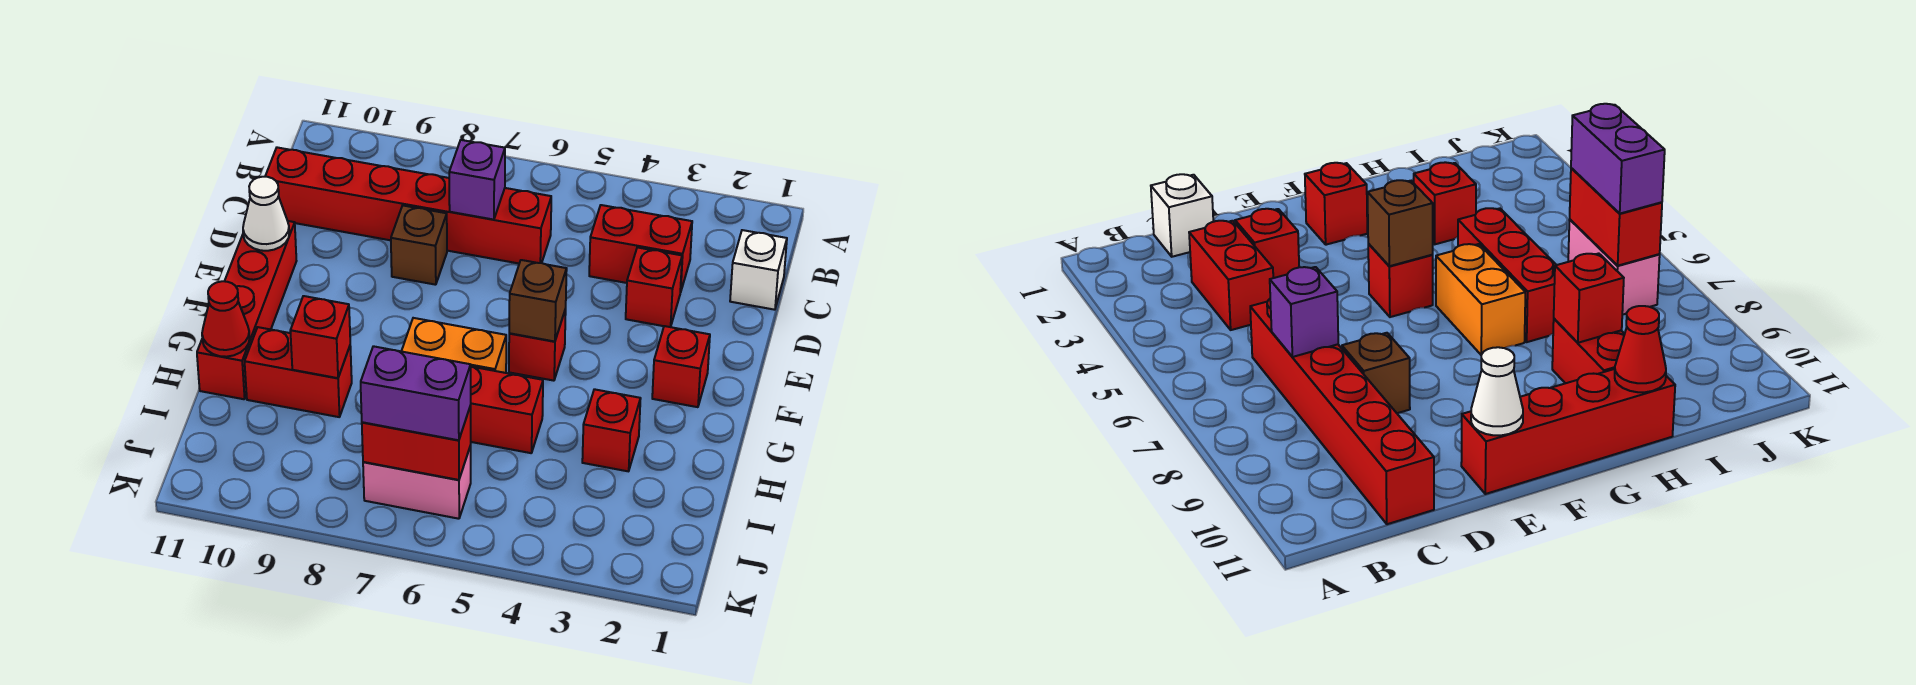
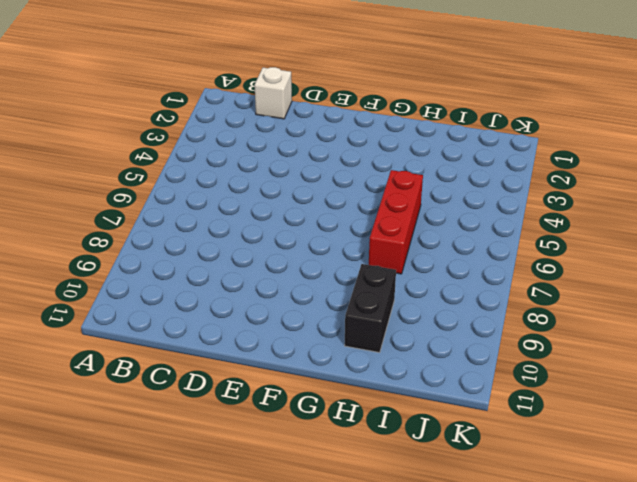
black brick H9:H10 level 1 -> red brick H9:H10 level 1
none -> red brick C3:C4 level 1
none -> red brick C6:C11 level 1
none -> red brick D3 level 1

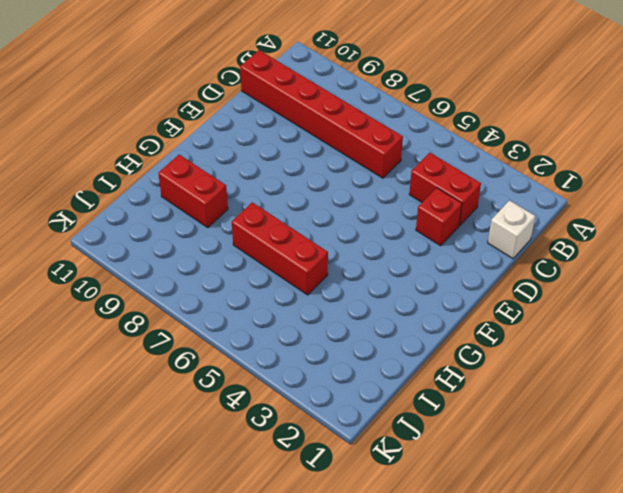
none -> brown brick D8 level 1
none -> red brick E11:H11 level 1
none -> red brick F2 level 1

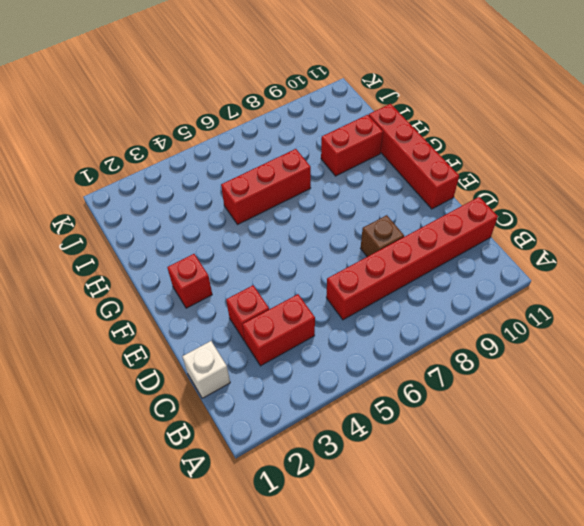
none -> red brick F5 level 1
none -> orange brick G6:G7 level 1
none -> red brick H3 level 1

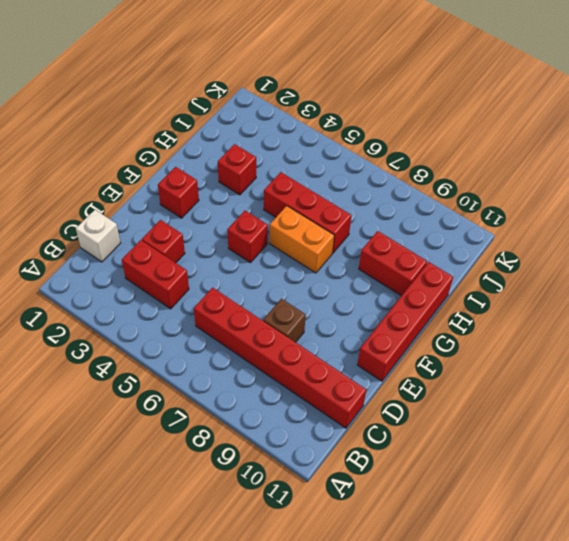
none -> pink brick J6:J7 level 1
none -> purple brick C7 level 2
none -> white cone E11 level 2

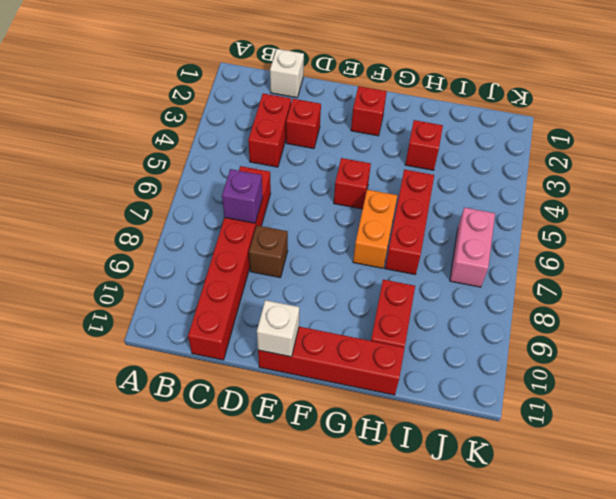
white brick E11 level 2 -> white cone E11 level 2
none -> brown brick F5 level 2
none -> red brick H9 level 2
none -> red cone H11 level 2

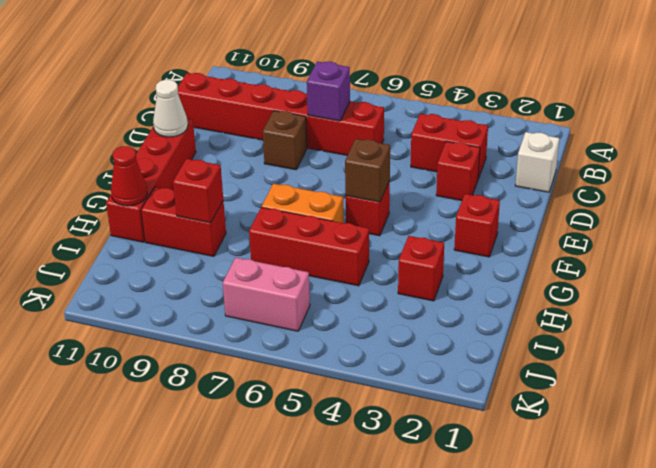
none -> red brick J6:J7 level 2
none -> purple brick J6:J7 level 3

